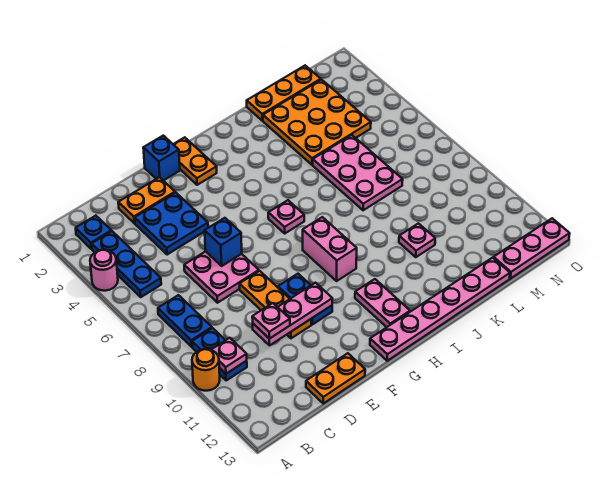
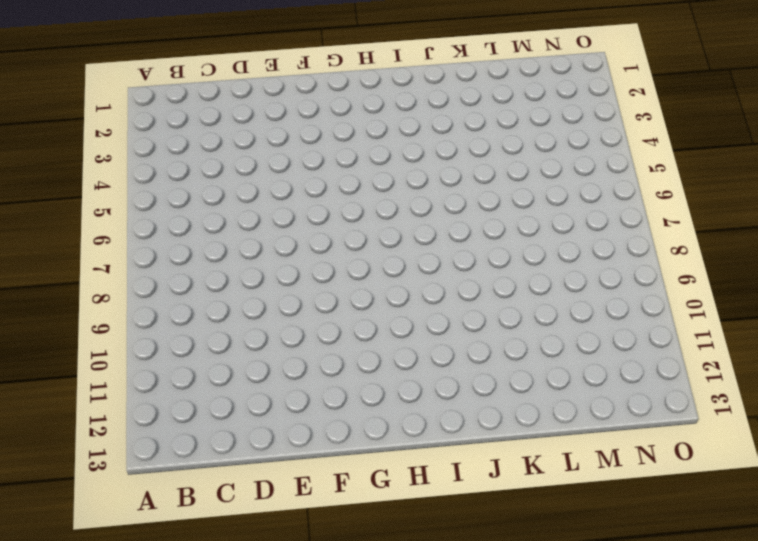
none -> pink round brick A4 level 1
none -> orange round brick A10 level 1
none -> blue plate B2 level 1

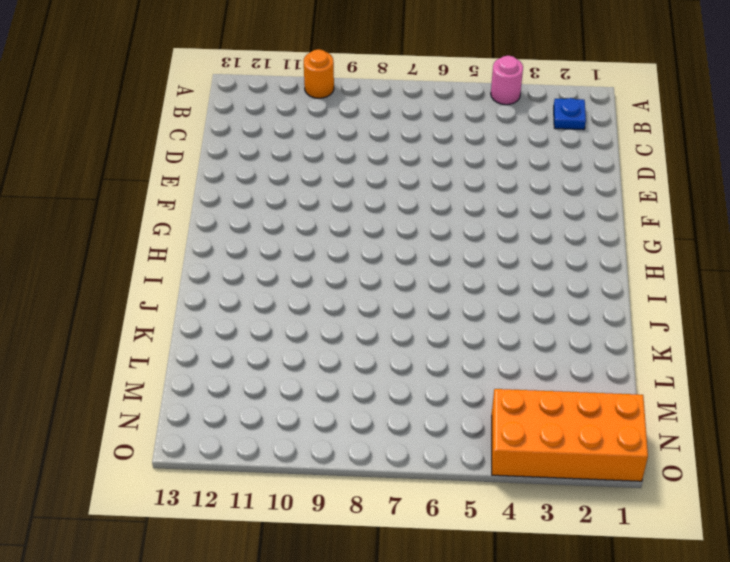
orange brick N1:O4 level 1 -> none
none -> blue plate B3:B5 level 1
none -> blue plate B7:B8 level 1
none -> blue plate B9:B10 level 1

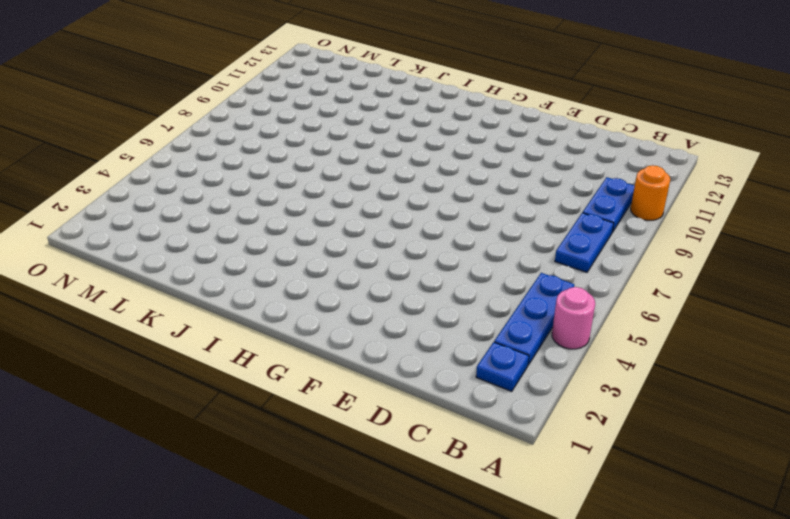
none -> orange plate D2:E2 level 1
none -> blue plate D3:E4 level 1
none -> pink plate D6:E7 level 1

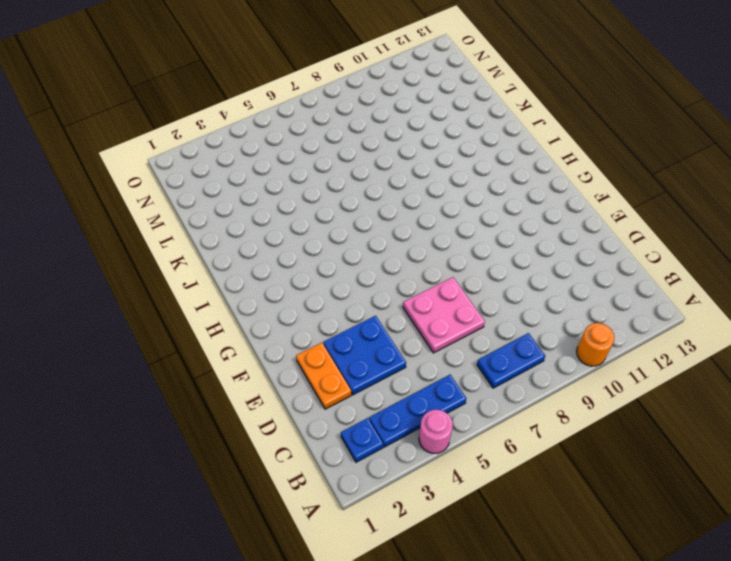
none -> blue plate B9:B10 level 1
none -> orange plate D13:E13 level 1
none -> orange plate E8:E10 level 1

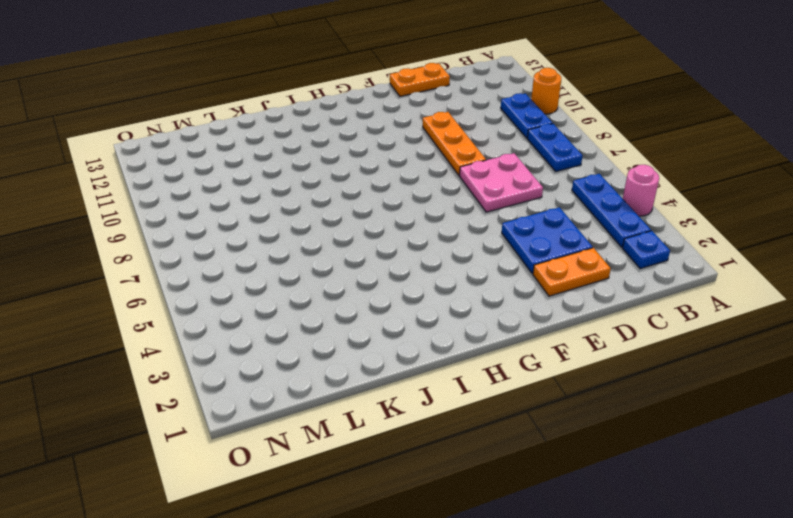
none -> blue brick F1 level 1
none -> blue plate F9:F10 level 1
none -> orange plate G1:G2 level 1

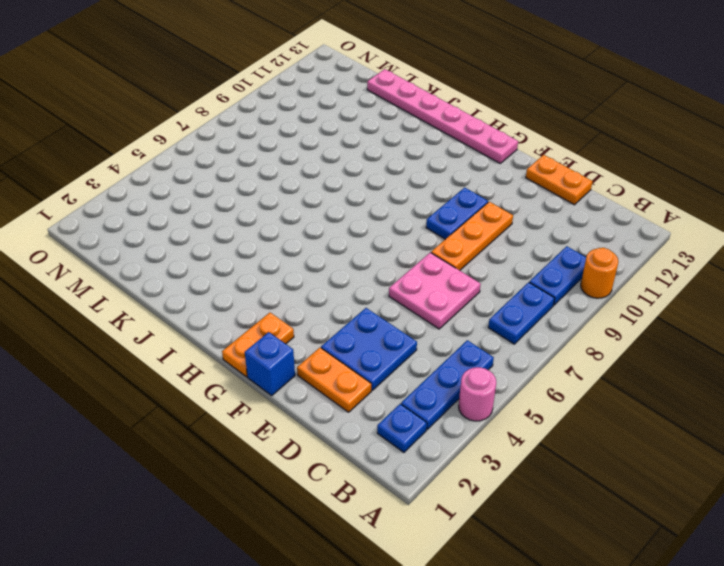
none -> pink plate H6 level 1
none -> pink brick H8:H9 level 1
none -> pink plate H11:H12 level 1

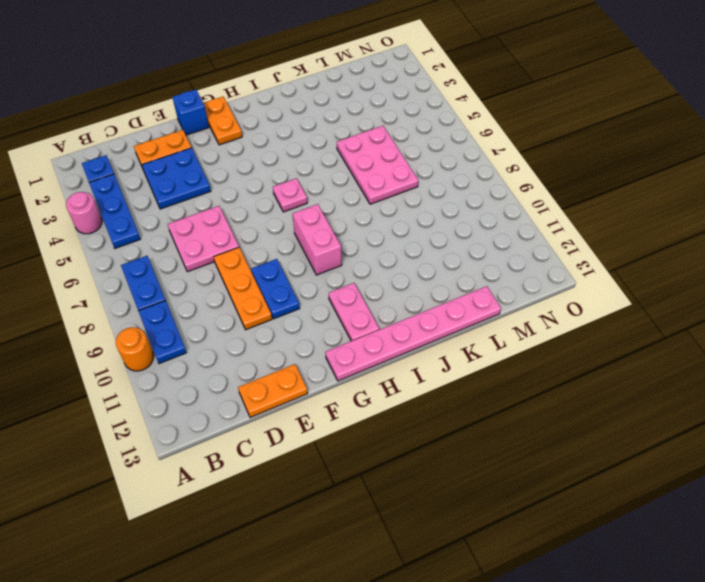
none -> orange plate K1:M1 level 1
none -> orange plate K2:M4 level 1
none -> pink plate K10 level 1

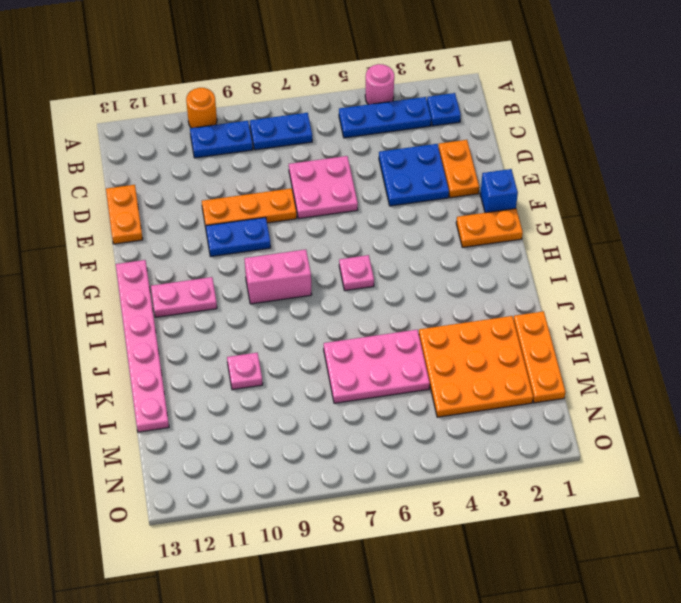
none -> pink plate M13:O13 level 1
none -> pink plate B10 level 2
none -> pink plate D10:F10 level 2

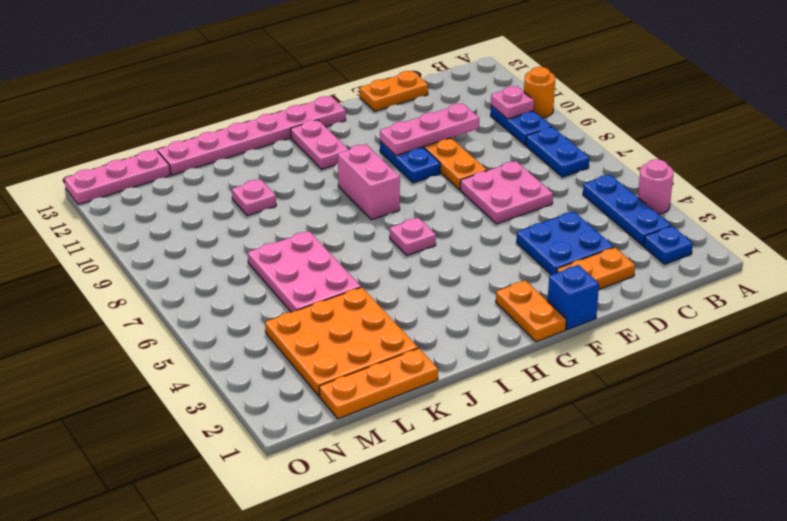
none -> blue brick E6 level 2
none -> pink plate D10 level 3

